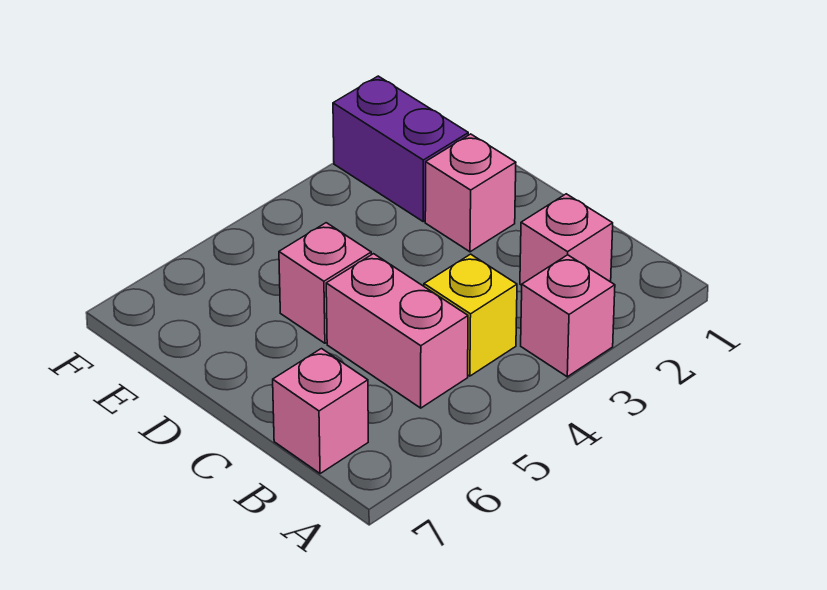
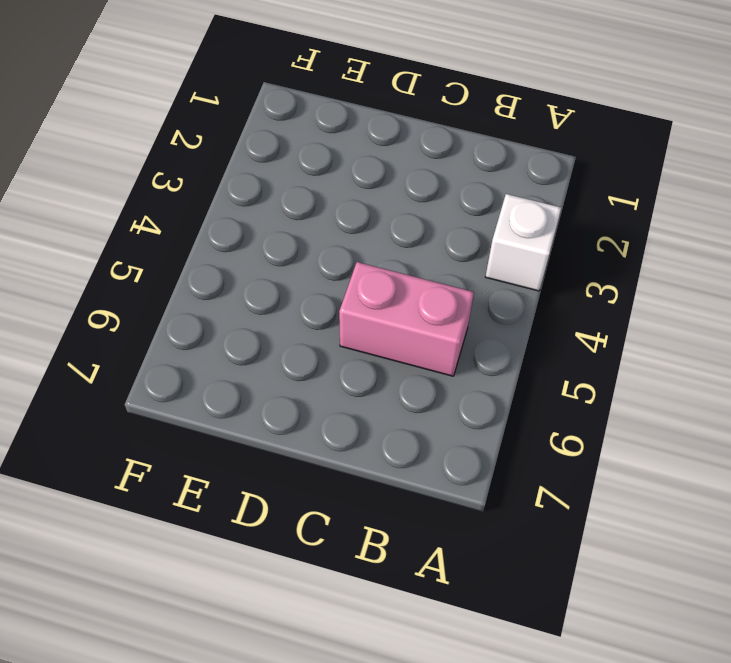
white brick A3 level 1 -> pink brick A3 level 1
none -> pink brick B2 level 1
none -> yellow brick B4 level 1

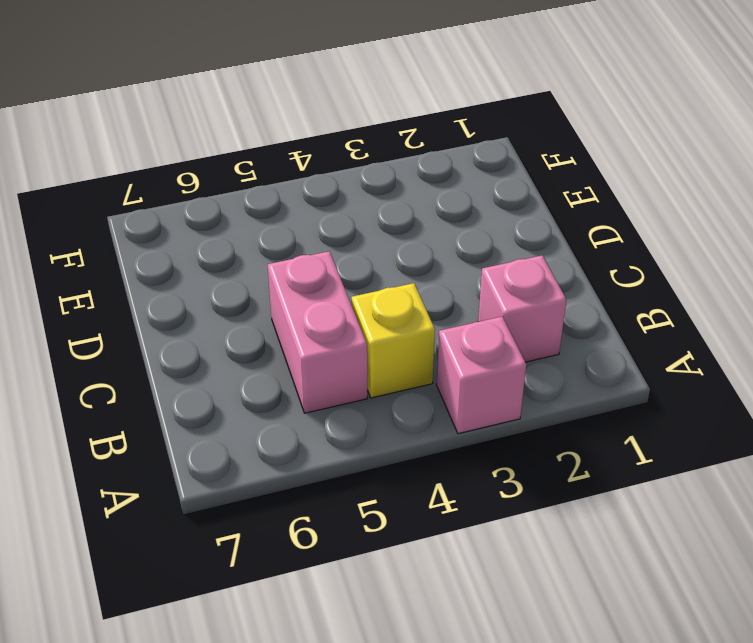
none -> pink brick B7 level 1
none -> pink brick D2 level 1

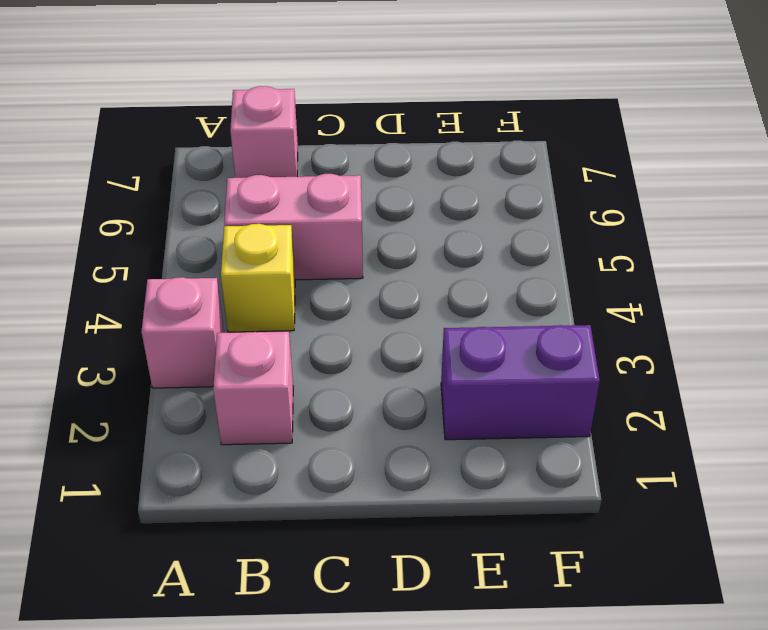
none -> pink brick D2 level 1
none -> pink brick D5 level 1

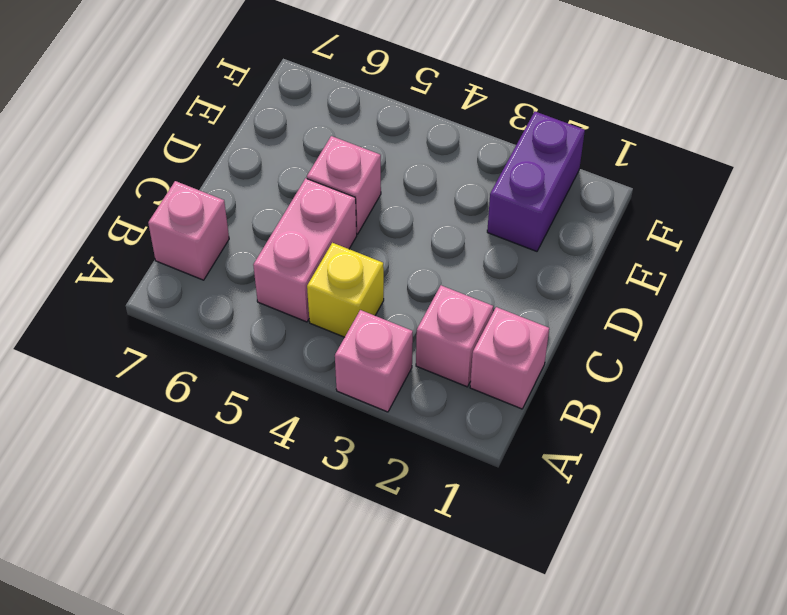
pink brick B1 level 1 -> pink brick D2 level 1

